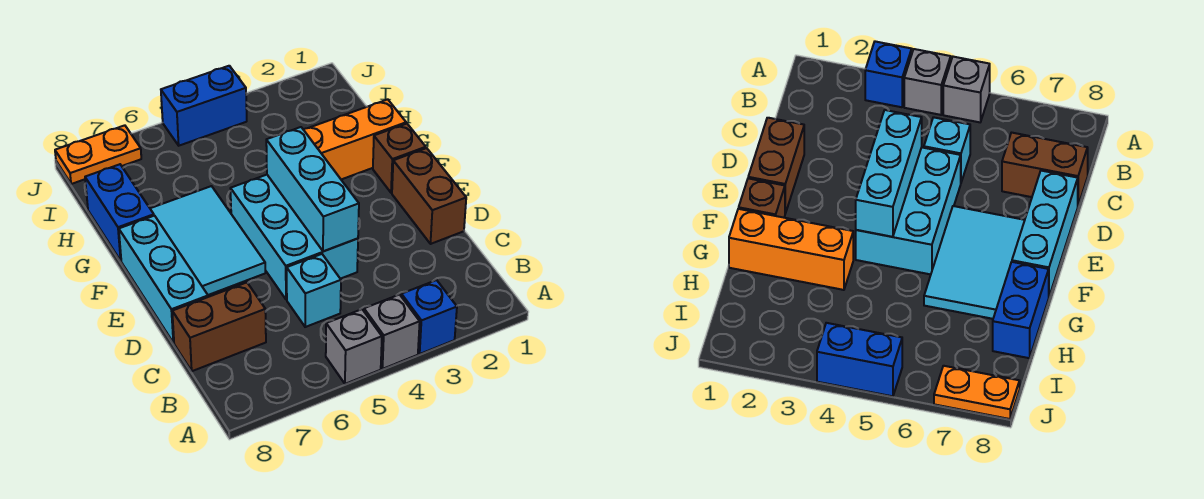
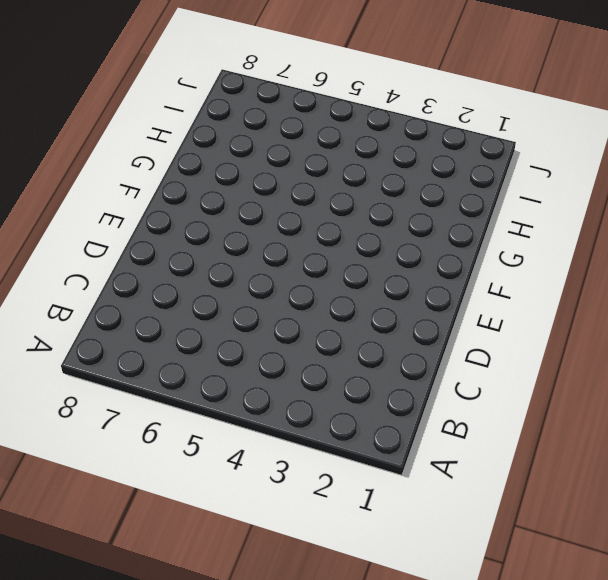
none -> blue brick A3 level 1
none -> grey brick A4 level 1
none -> grey brick A5 level 1

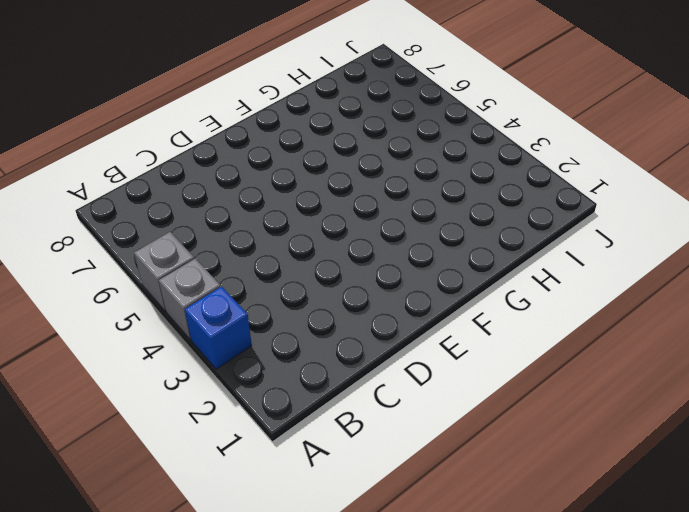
none -> cyan brick C5 level 1
none -> brown brick C7:C8 level 1
none -> brown brick D1:E1 level 1

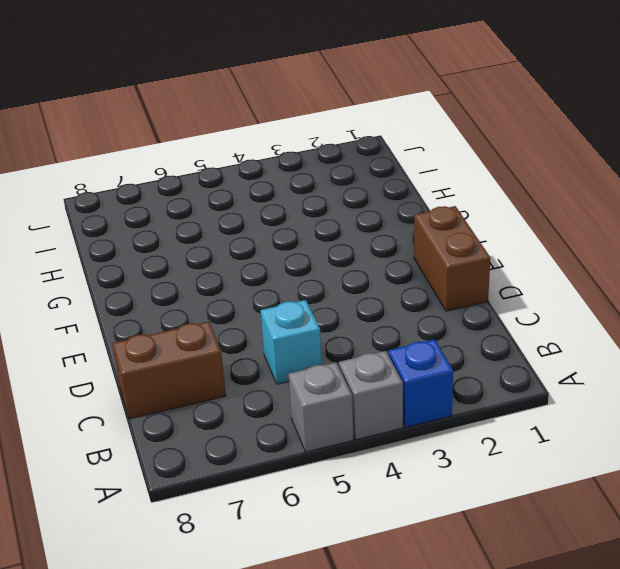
none -> cyan brick D4:F5 level 1
none -> cyan brick D8:F8 level 1
none -> cyan tile E6:G7 level 1

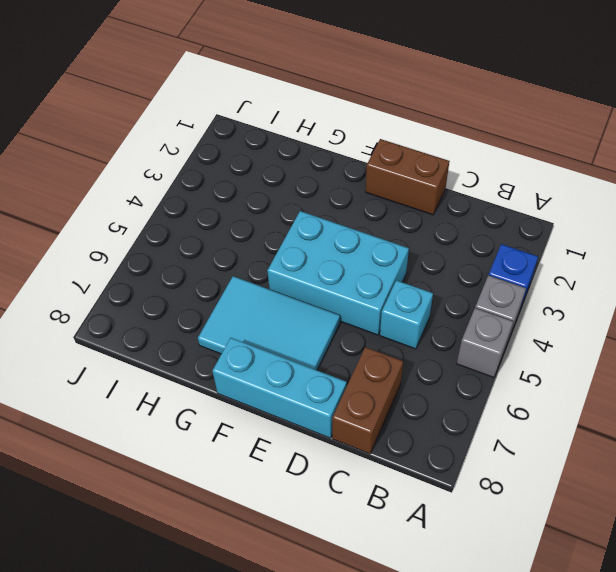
none -> brown brick F1 level 1
none -> orange brick G1:G3 level 1
none -> blue brick G8:H8 level 1

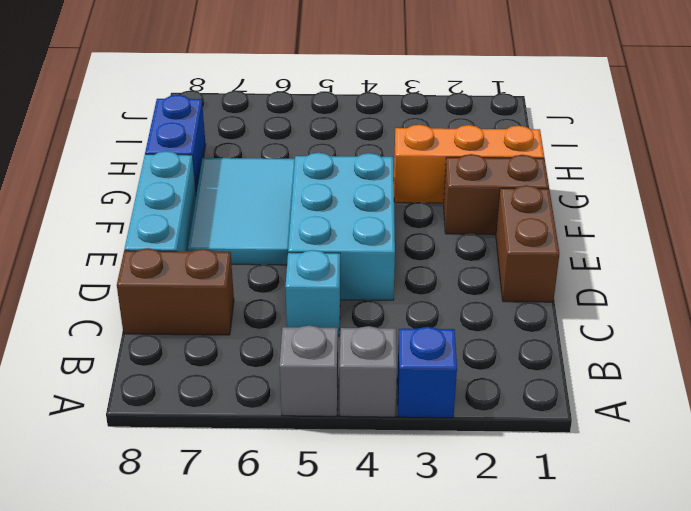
brown brick F1:F2 level 1 -> brown brick F1 level 1
none -> blue brick J4:J5 level 1
none -> orange plate J7:J8 level 1
none -> cyan brick D4:F4 level 2

